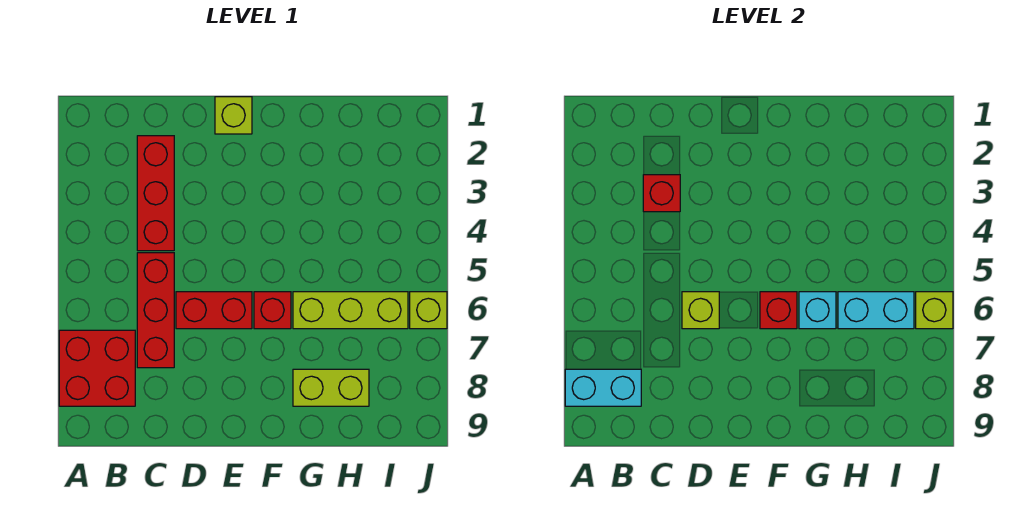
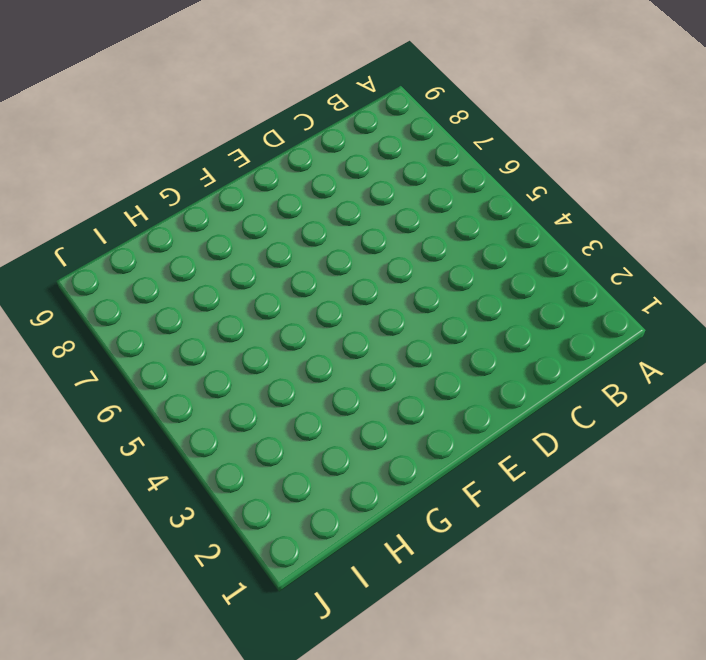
none -> red brick A7:B8 level 1
none -> red brick C2:C4 level 1
none -> red brick C5:C7 level 1

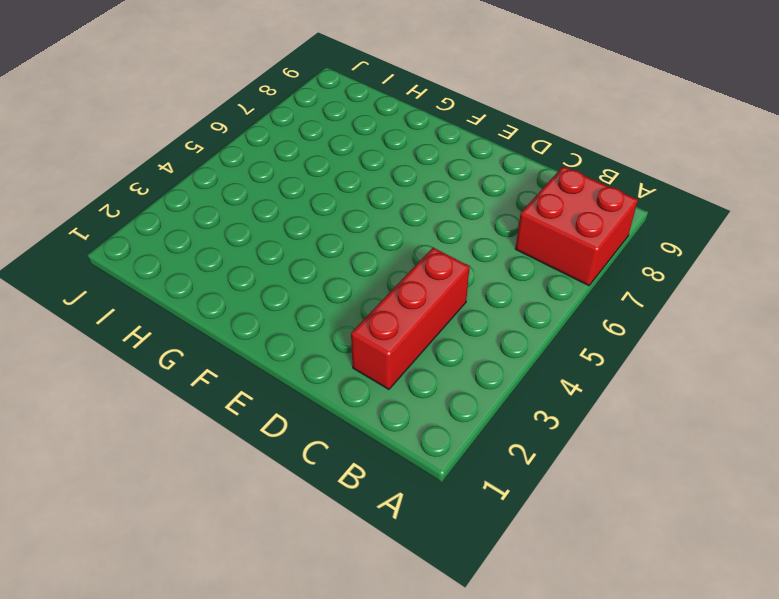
none -> red brick C5:C7 level 1
none -> red brick D6:E6 level 1
none -> lime brick E1 level 1

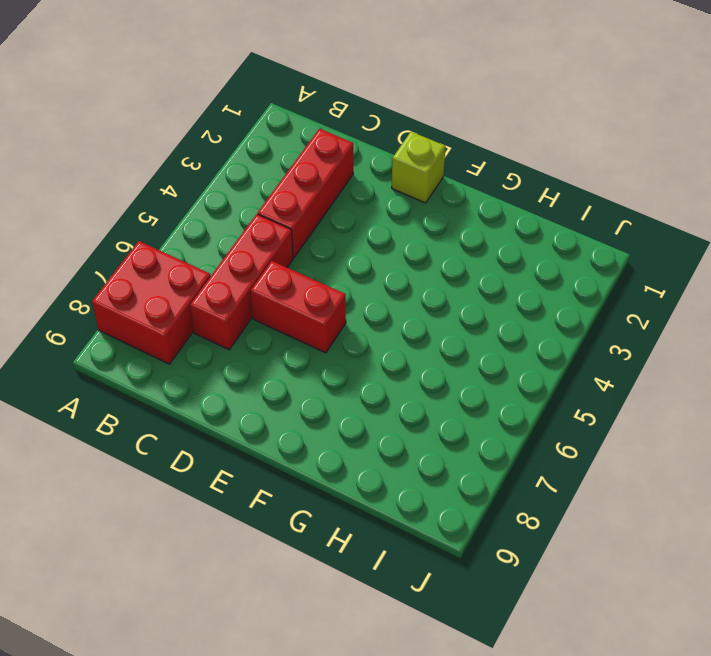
none -> red brick F6 level 1
none -> lime brick G6:I6 level 1
none -> lime brick G8:H8 level 1

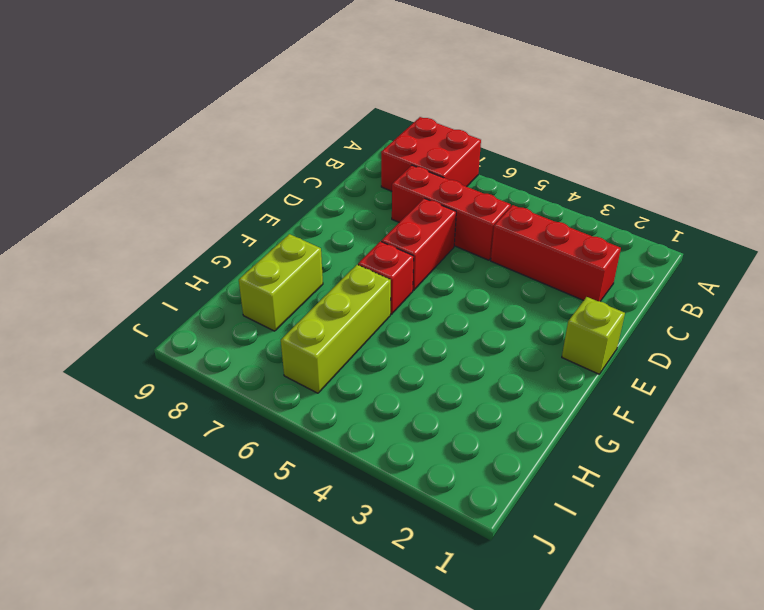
none -> lime brick J6 level 1
none -> cyan brick A8:B8 level 2
none -> red brick C3 level 2

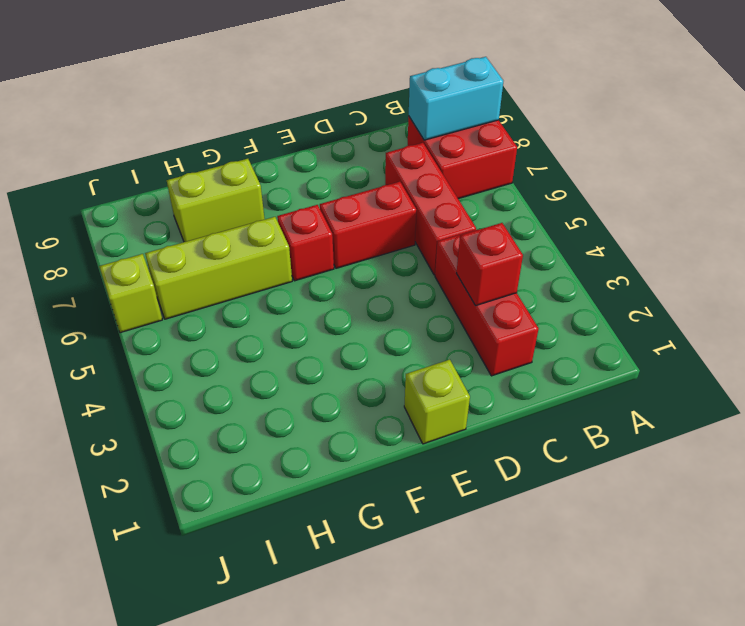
none -> lime brick D6 level 2
none -> red brick F6 level 2
none -> cyan brick G6 level 2

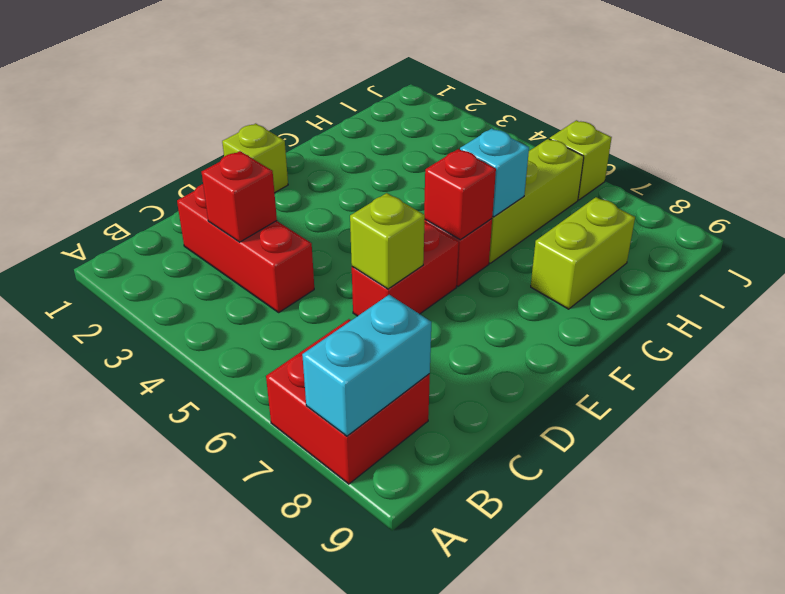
none -> red brick C5:C7 level 1
none -> cyan brick H6:I6 level 2
none -> lime brick J6 level 2

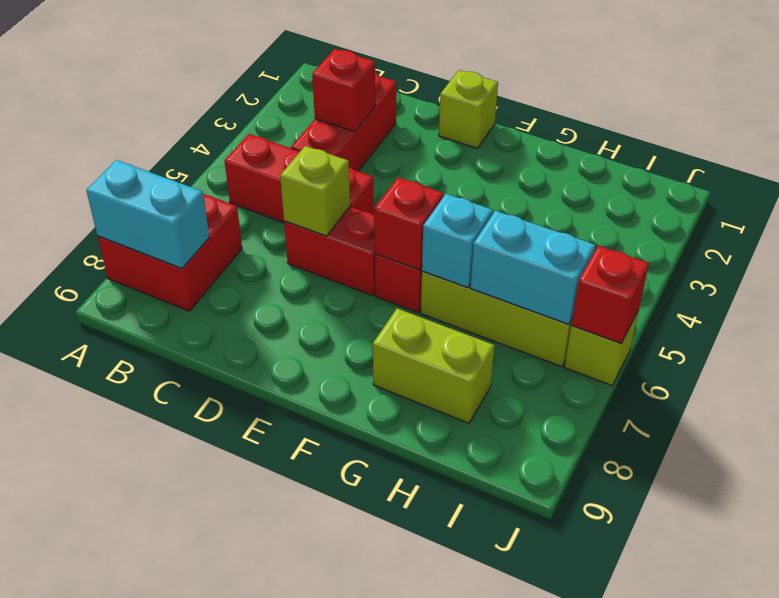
red brick B5:D5 level 1 -> red brick C5:C7 level 1
red brick J6 level 2 -> lime brick J6 level 2

